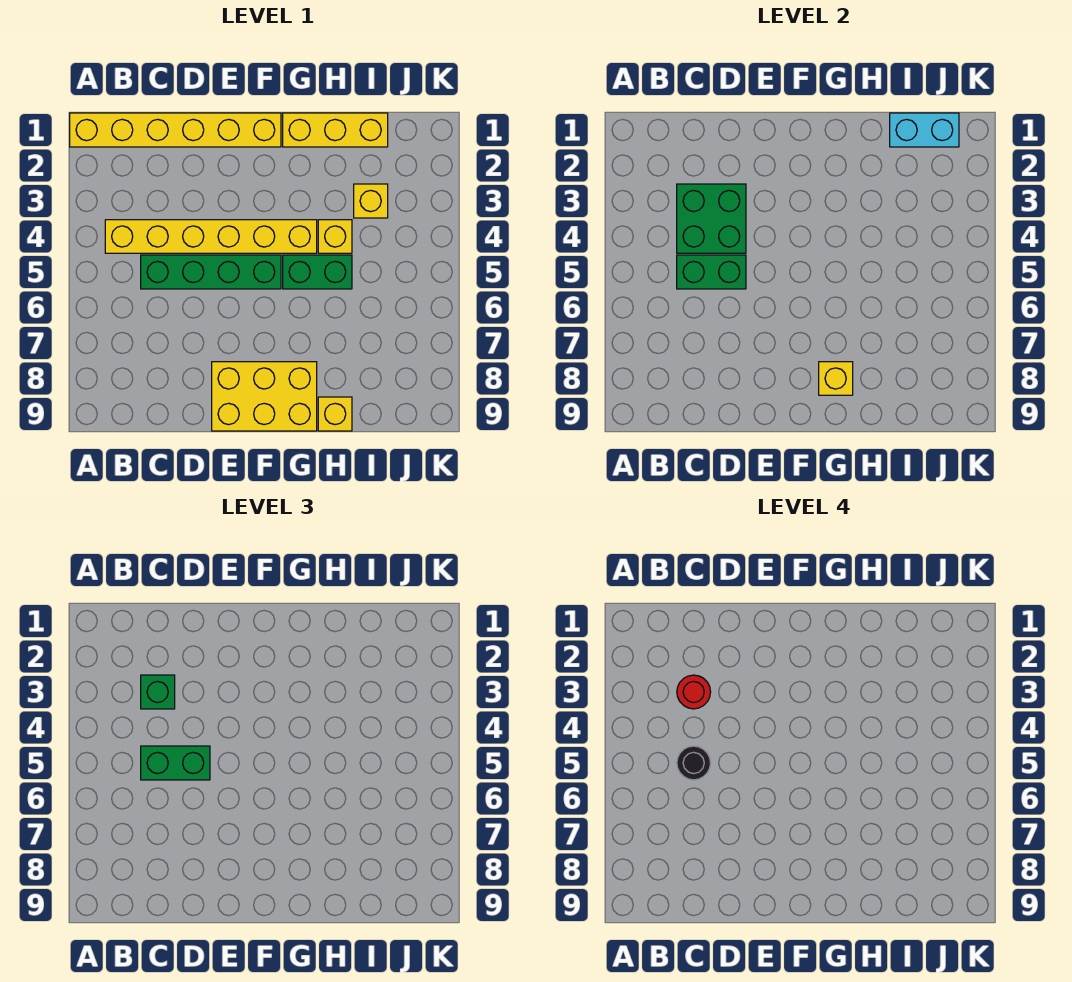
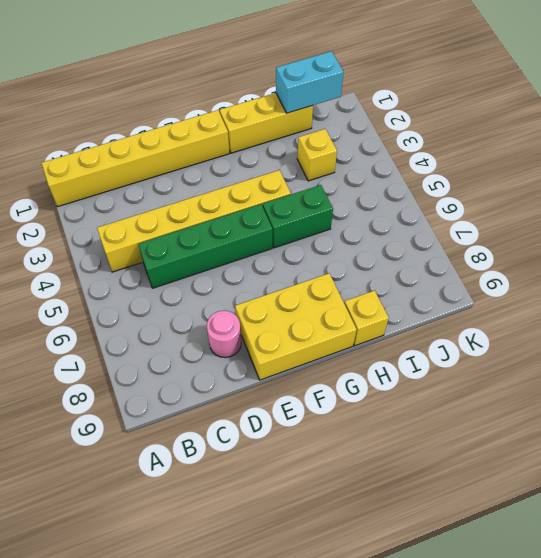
pink round brick D8 level 1 -> none
none -> yellow brick H4 level 1
none -> green brick C3:D4 level 2
none -> green brick C5:D5 level 2

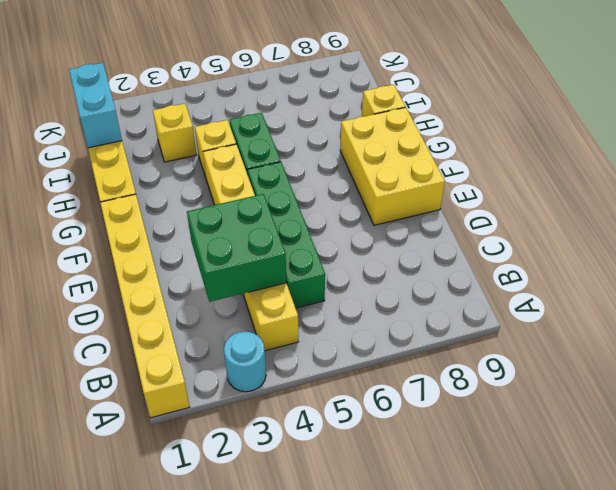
cyan round brick A3 level 1 -> none
none -> green brick C5:D5 level 2
none -> yellow brick G8 level 2
none -> green brick C3 level 3

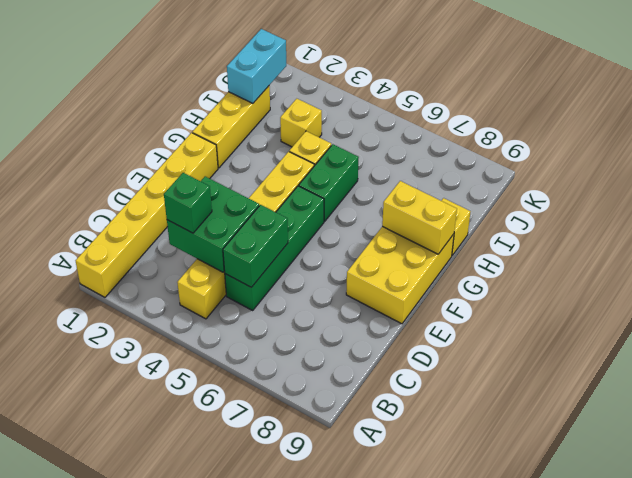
yellow brick G8:G9 level 2 -> yellow brick G8 level 2
none -> green brick C5:D5 level 3
none -> red round brick C3 level 4
none -> black round brick C5 level 4

